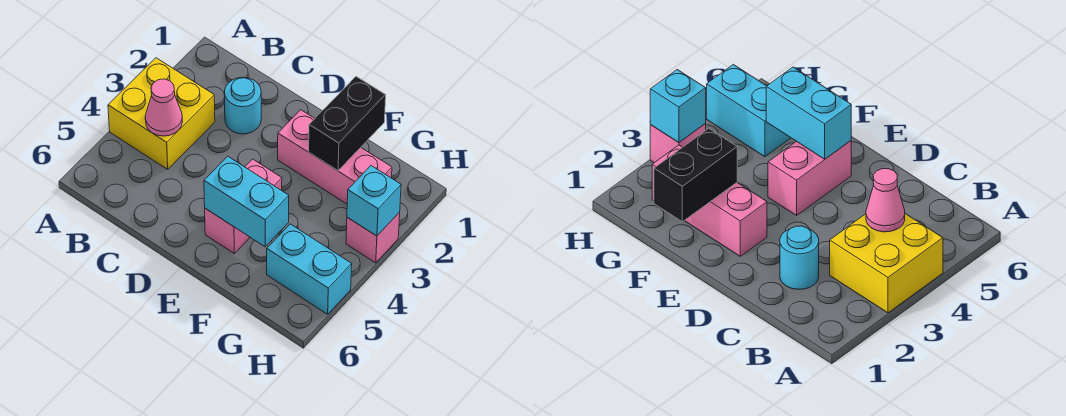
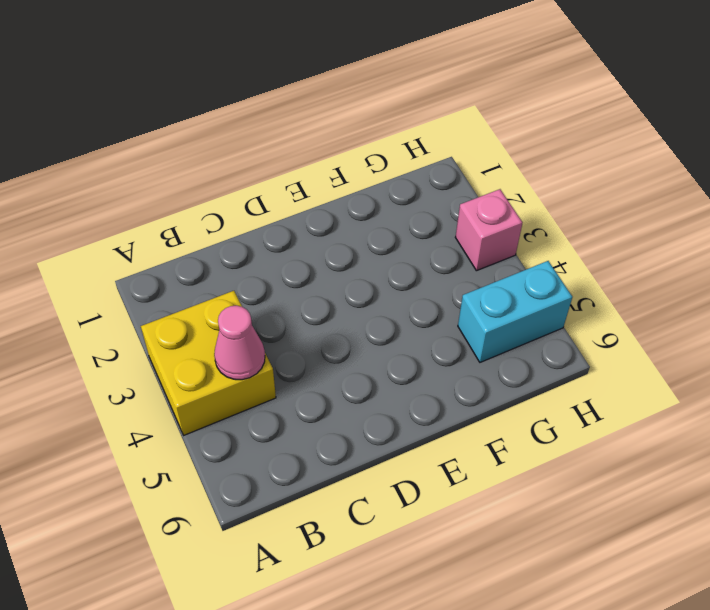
none -> cyan round brick C2 level 1
none -> pink brick E2:G2 level 1

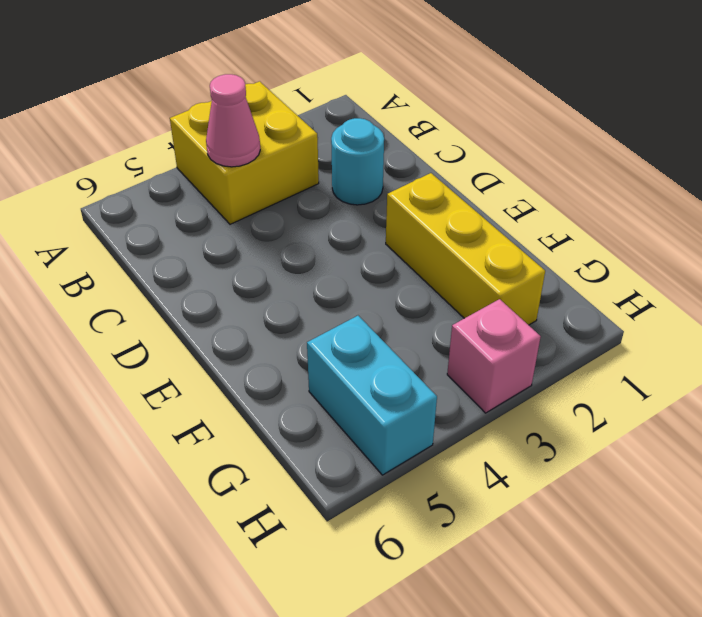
yellow brick E2:G2 level 1 -> pink brick E2:G2 level 1
none -> pink brick E4:E5 level 1
none -> cyan brick E5:F5 level 2

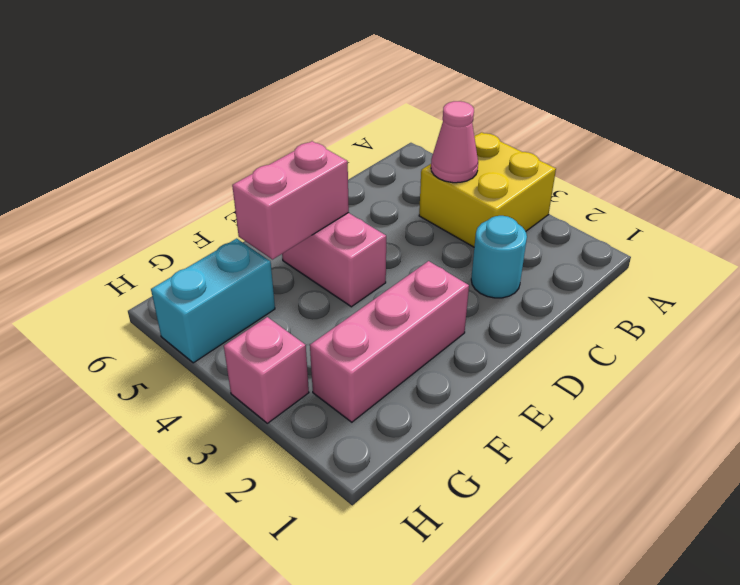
pink brick E5:F5 level 2 -> cyan brick E5:F5 level 2
none -> black brick F1:F2 level 2
none -> cyan brick H3 level 2

